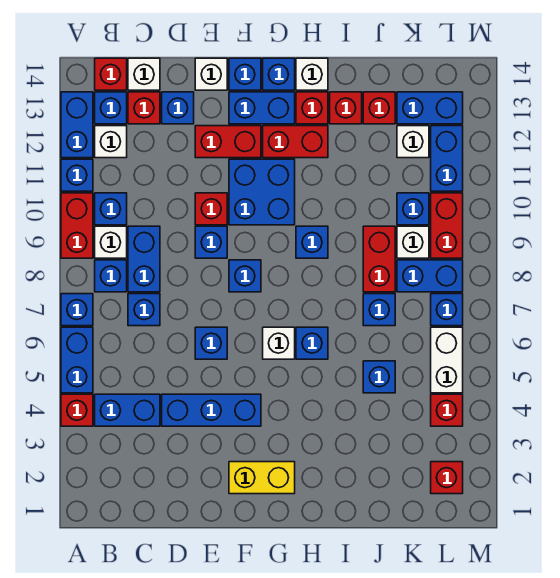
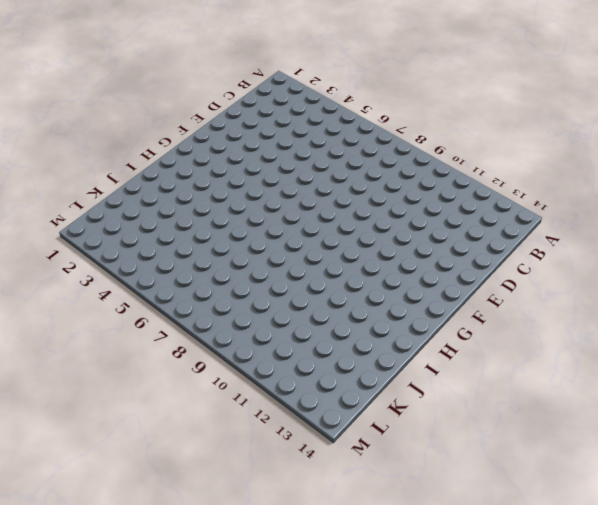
none -> red brick A4 level 1
none -> blue brick A5:A6 level 1
none -> blue brick A7 level 1
none -> red brick A9:A10 level 1

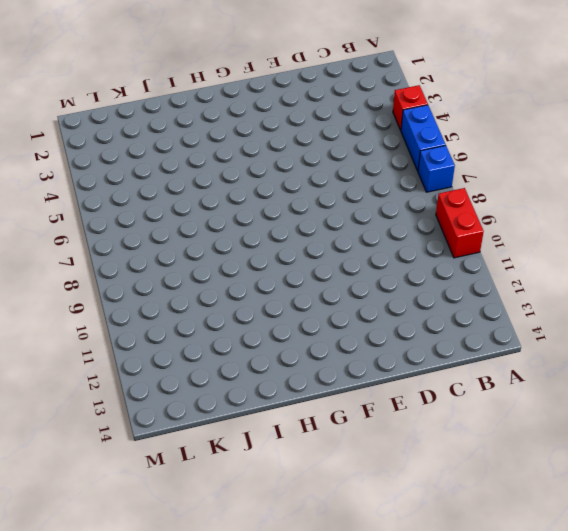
none -> blue brick A11 level 1
none -> blue brick A12:A13 level 1
none -> blue brick B4:C4 level 1
none -> blue brick B8 level 1

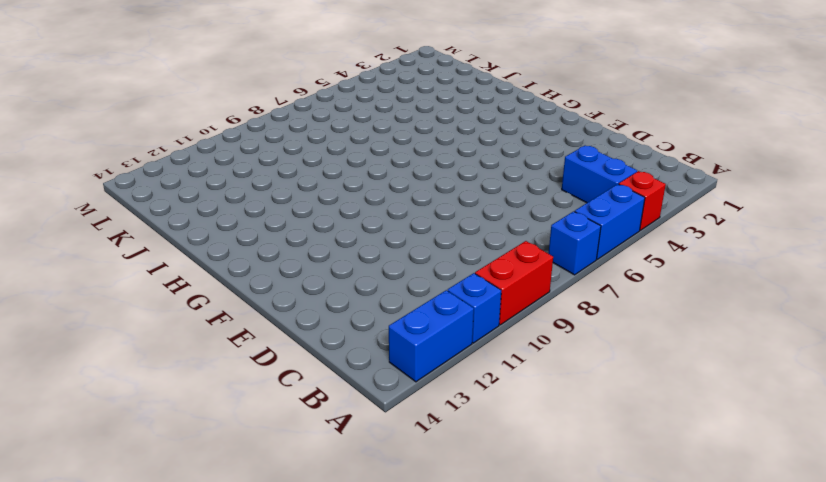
none -> blue brick B8 level 1
none -> white brick B9 level 1
none -> blue brick B10 level 1
none -> white brick B12 level 1

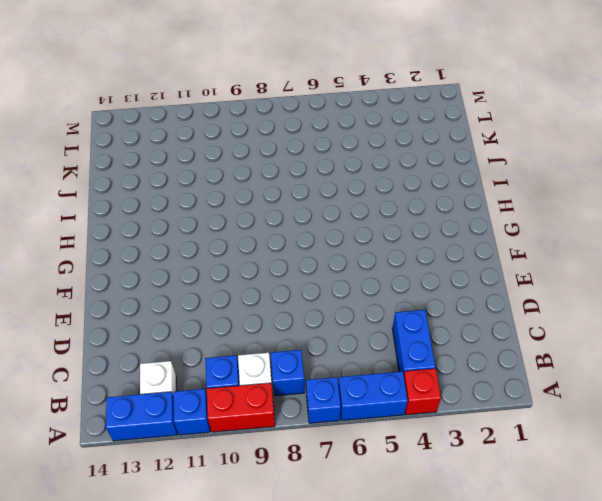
none -> blue brick B13 level 1
none -> red brick B14 level 1
none -> blue brick C7 level 1
none -> blue brick C8:C9 level 1

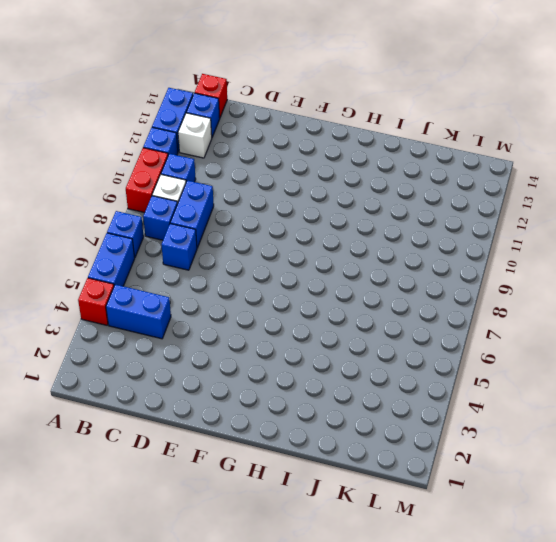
none -> red brick C13 level 1
none -> white brick C14 level 1
none -> blue brick D4:F4 level 1
none -> blue brick D13 level 1

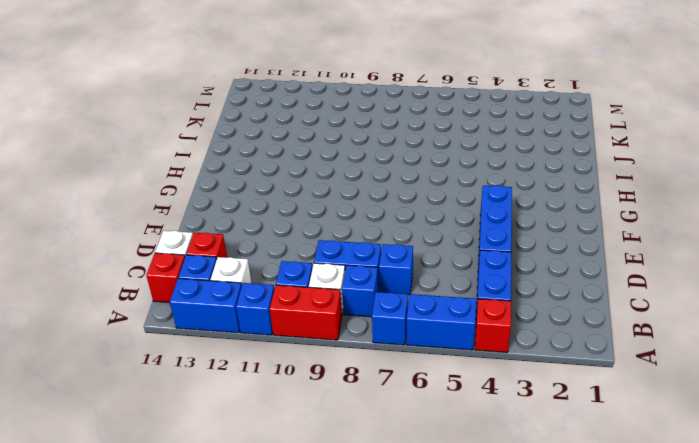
none -> blue brick D13 level 1
none -> blue brick E6 level 1
none -> blue brick E9 level 1
none -> red brick E10 level 1

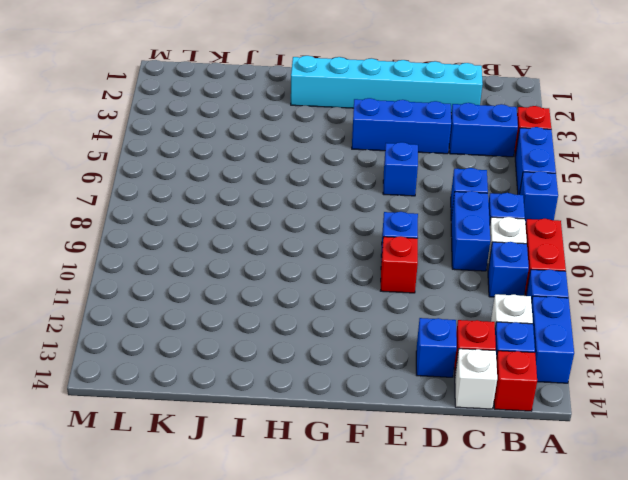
cyan brick C2:H2 level 1 -> yellow brick F2:G2 level 1
none -> red brick E12:F12 level 1
none -> white brick E14 level 1
none -> blue brick F8 level 1
none -> blue brick F10:G11 level 1

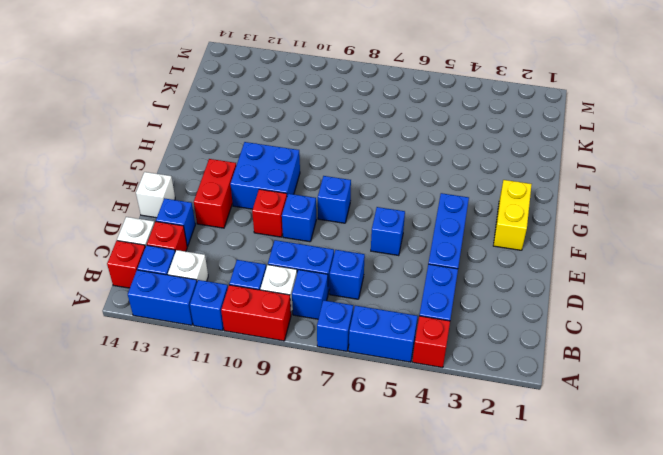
none -> blue brick F13:G13 level 1
none -> blue brick F14 level 1
none -> white brick G6 level 1
none -> red brick G12:H12 level 1

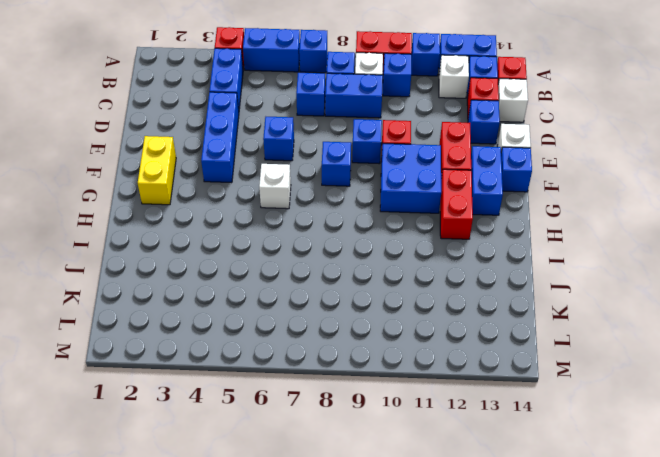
none -> blue brick G14 level 1
none -> blue brick H6 level 1
none -> blue brick H9 level 1
none -> red brick H13 level 1

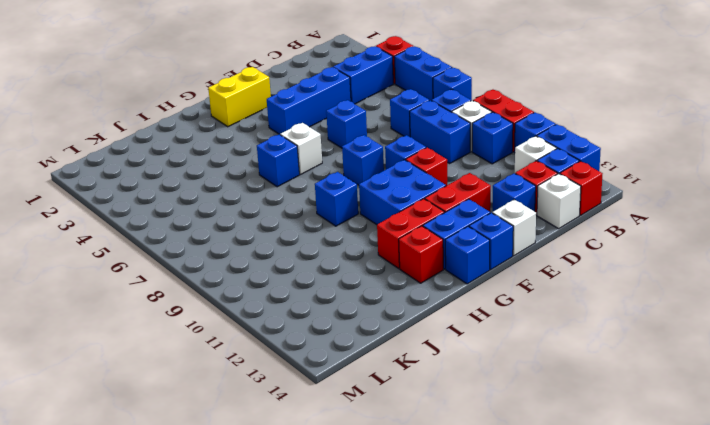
none -> white brick H14 level 1
none -> red brick I13 level 1
none -> blue brick J5 level 1
none -> blue brick J7 level 1

